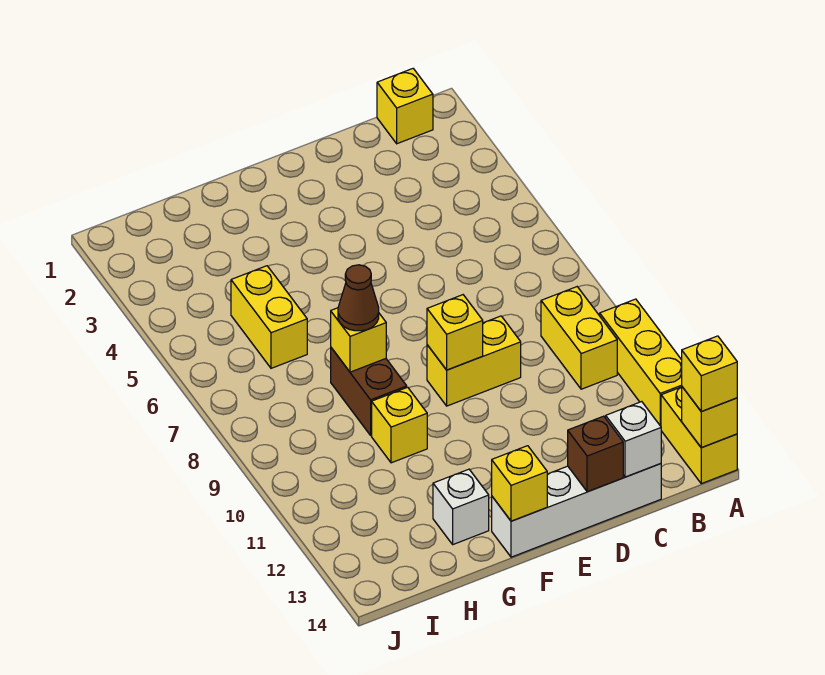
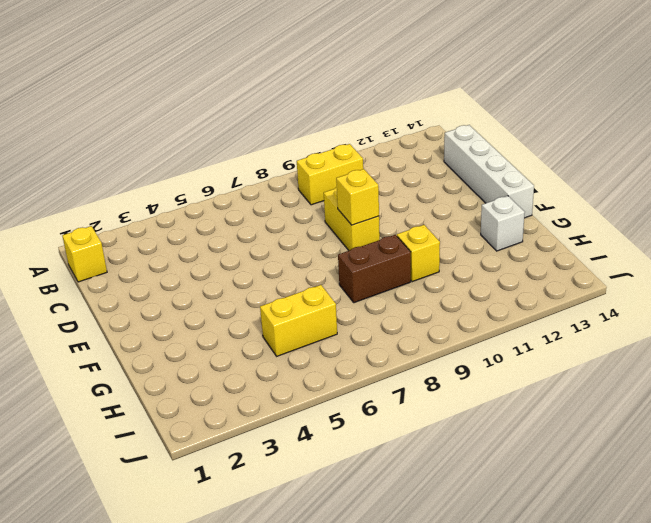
none -> yellow brick A10:A12 level 1
none -> yellow brick A13:A14 level 1
none -> yellow brick A14 level 2

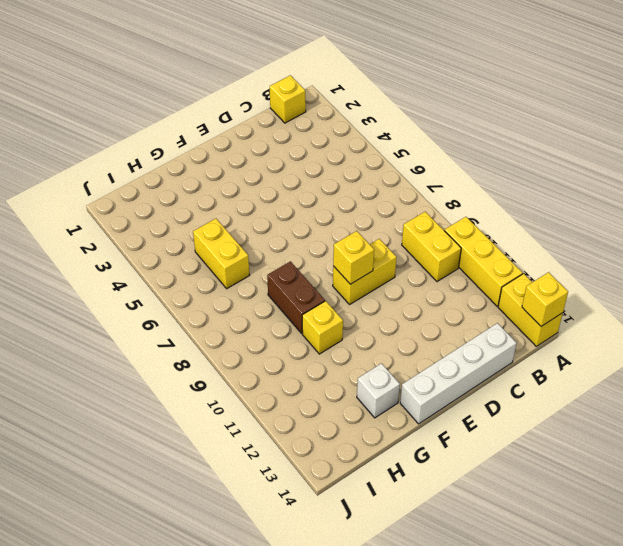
none -> white brick C14 level 2
none -> brown brick D14 level 2
none -> yellow brick F14 level 2

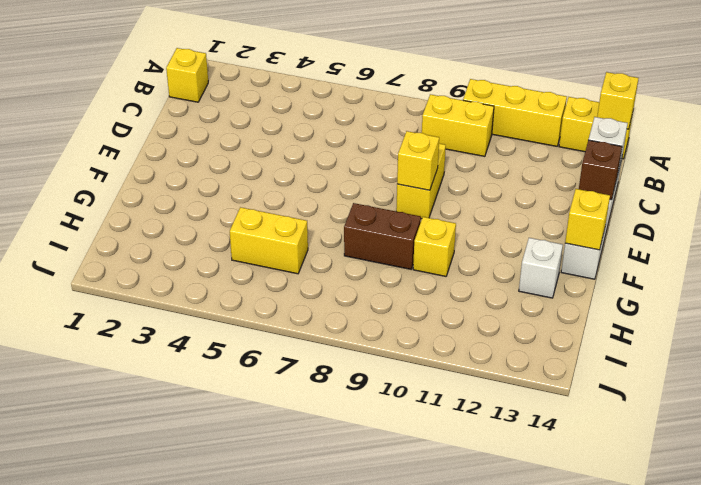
none -> yellow brick G8 level 2
none -> yellow brick A14 level 3
none -> brown cone G8 level 3

